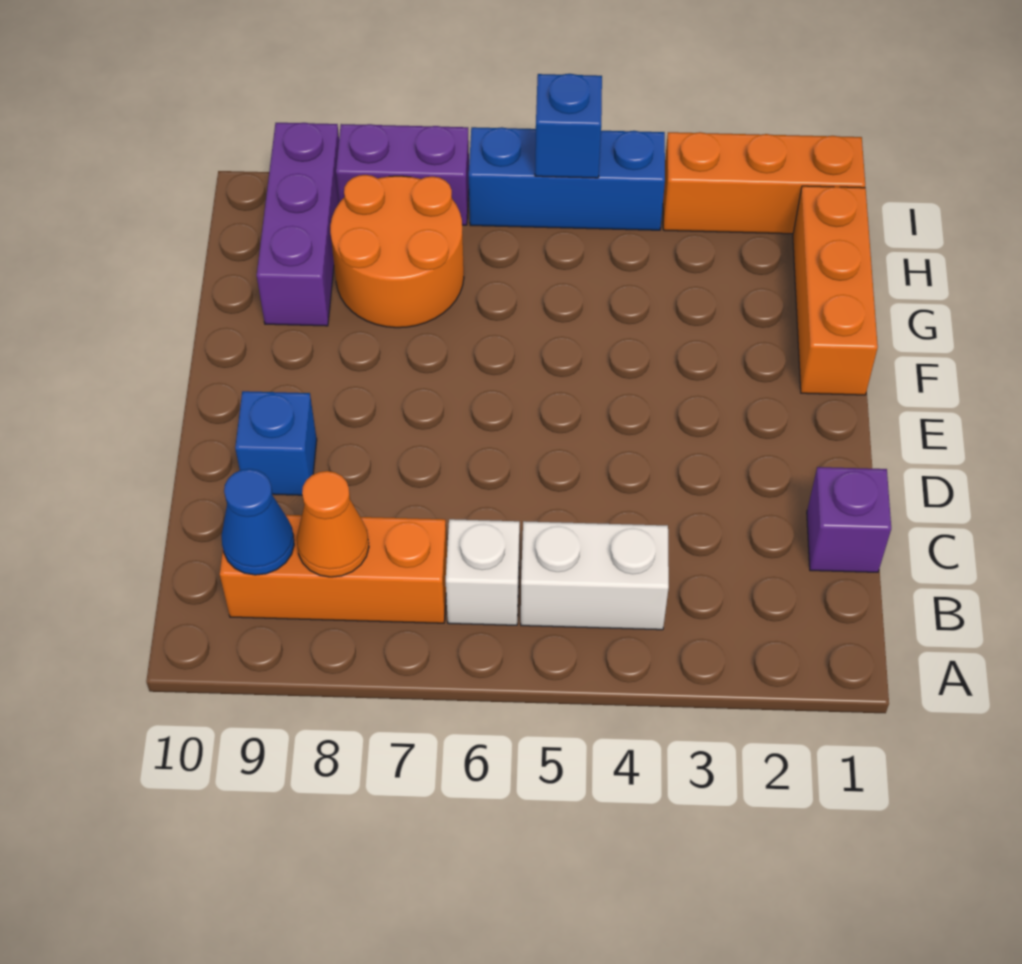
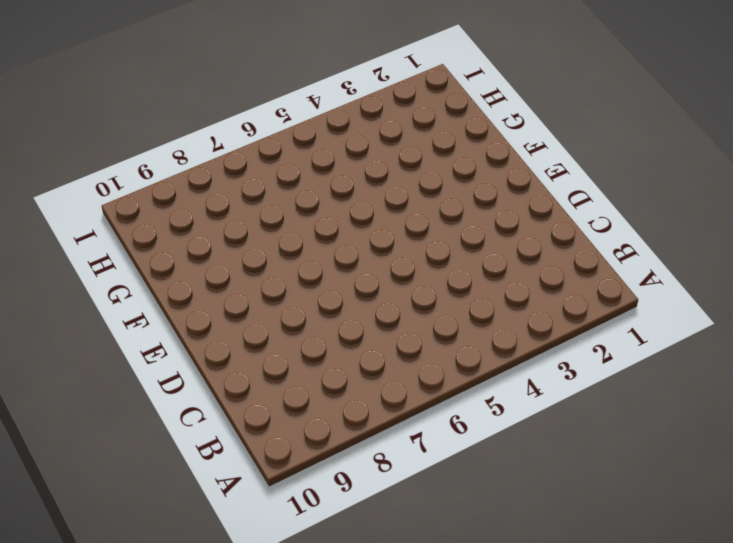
none -> white brick B4:B5 level 1
none -> white brick B6 level 1
none -> orange brick B7:B9 level 1

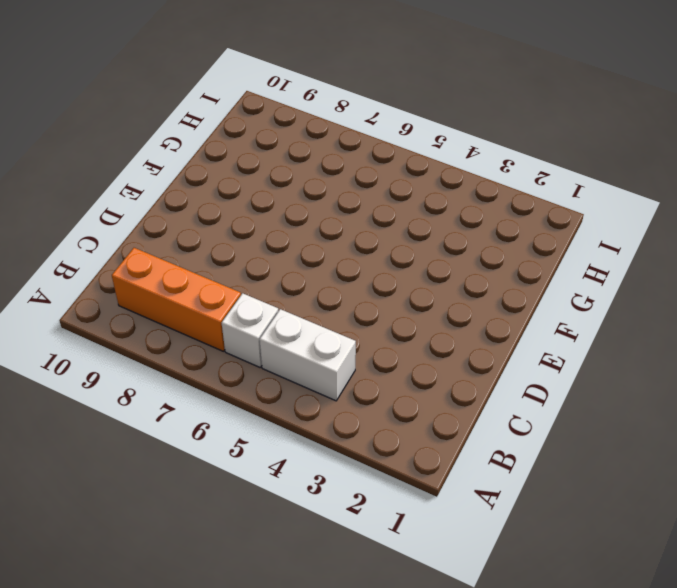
none -> purple brick C1 level 1
none -> blue brick D9 level 1
none -> orange brick F1:H1 level 1

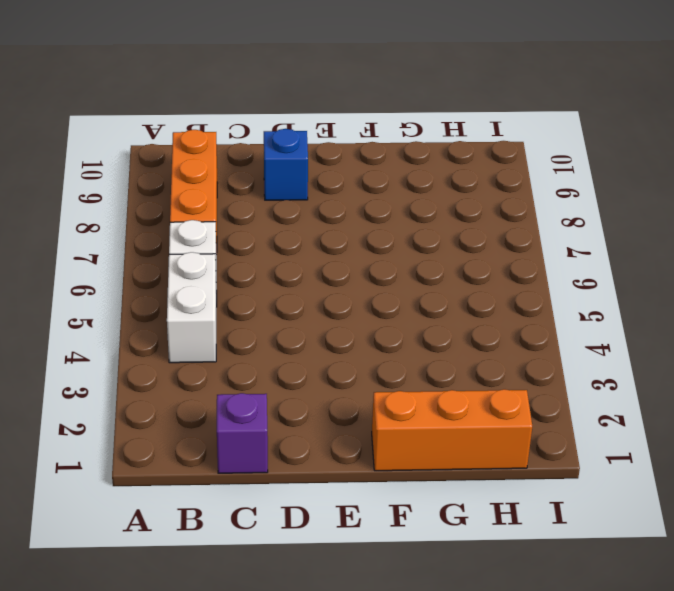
none -> orange round brick G7:H8 level 1
none -> purple brick G9:I9 level 1
none -> orange brick I1:I3 level 1

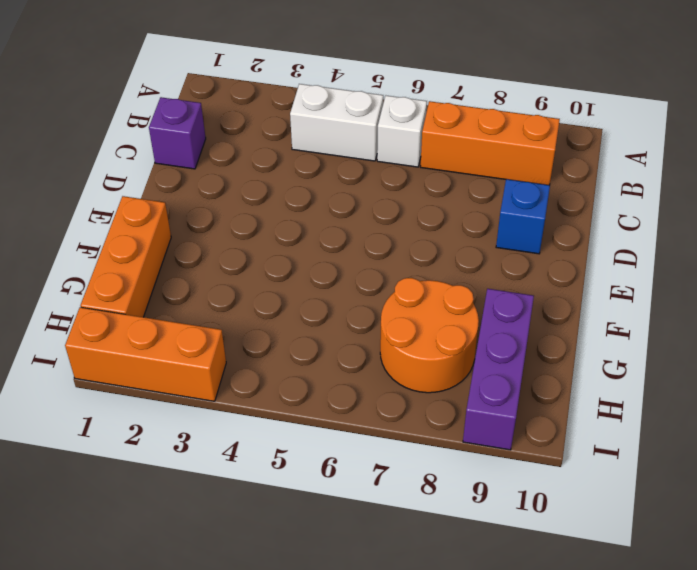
none -> blue brick I4:I6 level 1
none -> purple brick I7:I8 level 1
none -> orange cone B8 level 2

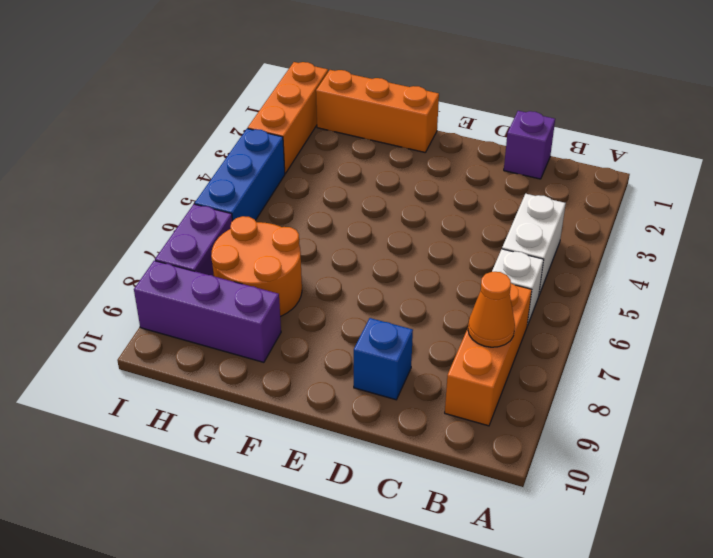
none -> blue cone B9 level 2
none -> blue brick I5 level 2

